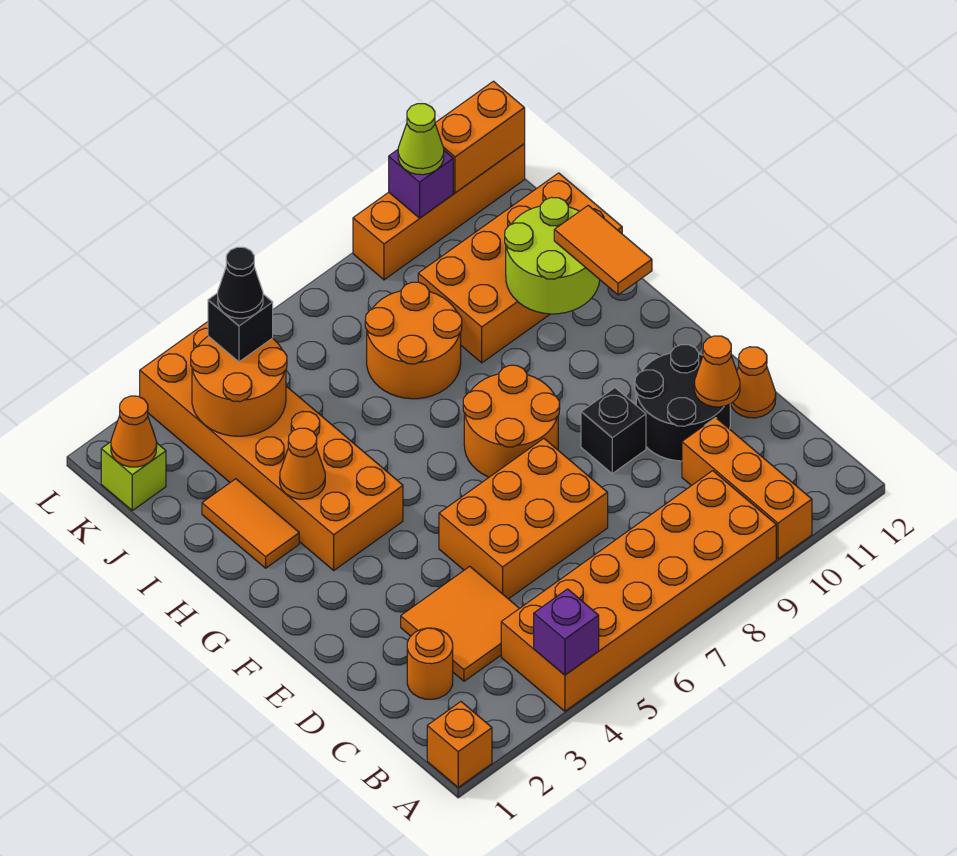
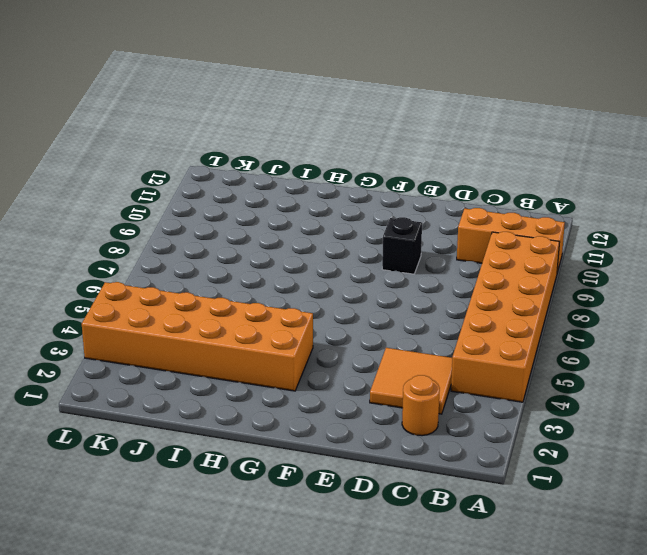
none -> orange brick A1 level 1
none -> orange brick D5:E7 level 1
none -> black round brick D10:E11 level 1

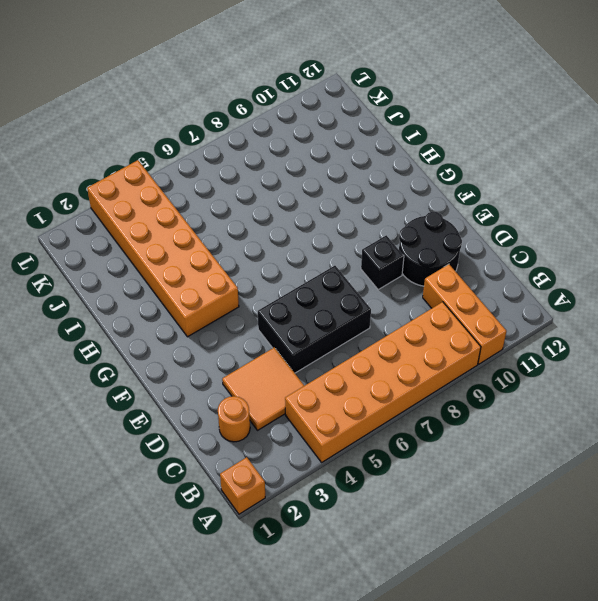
black brick D5:E7 level 1 -> orange brick D5:E7 level 1
none -> orange cone D12 level 1
none -> orange round brick F7:G8 level 1
none -> orange tile H2:I2 level 1

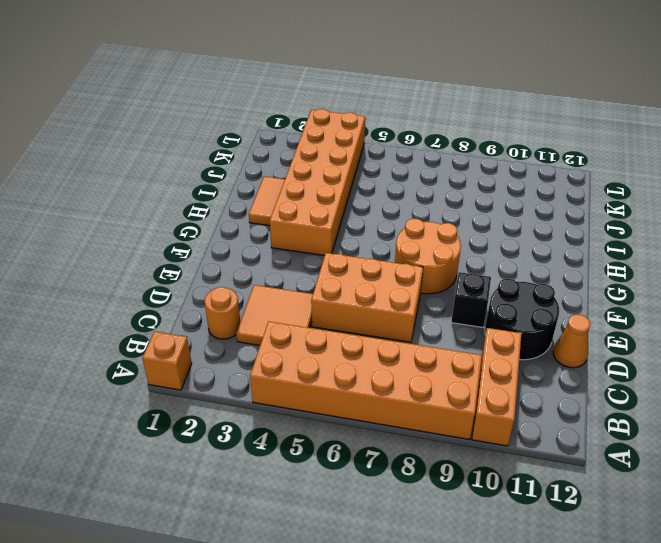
none -> orange round brick I7:J8 level 1
none -> orange brick I9:J12 level 1
none -> lime brick K1 level 1

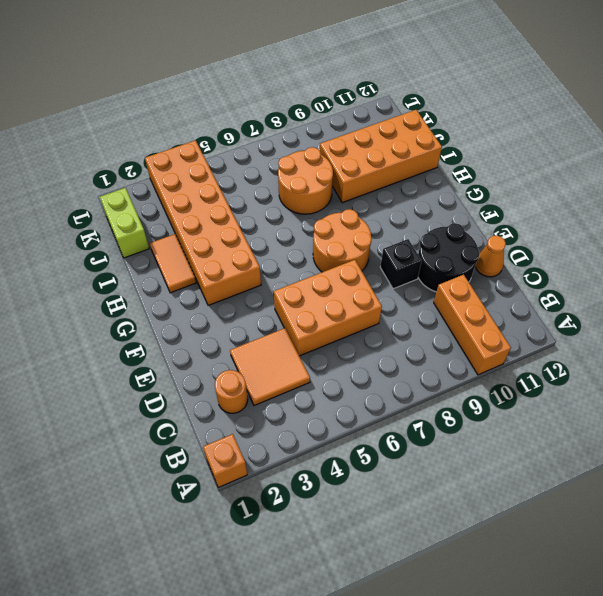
lime brick J1:K1 level 1 -> lime brick K1 level 1
none -> orange brick A4:B9 level 1
none -> orange brick L9:L12 level 1
none -> purple brick A4 level 2

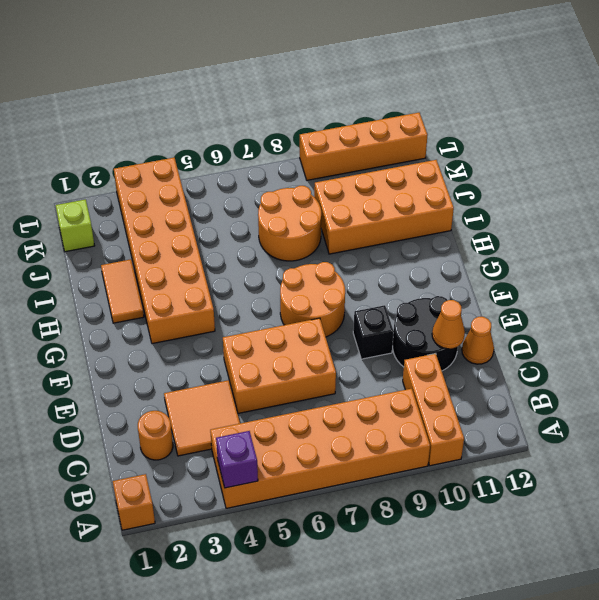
none -> orange cone H3 level 2
none -> lime round brick H10:I11 level 2
none -> orange round brick J3:K4 level 2

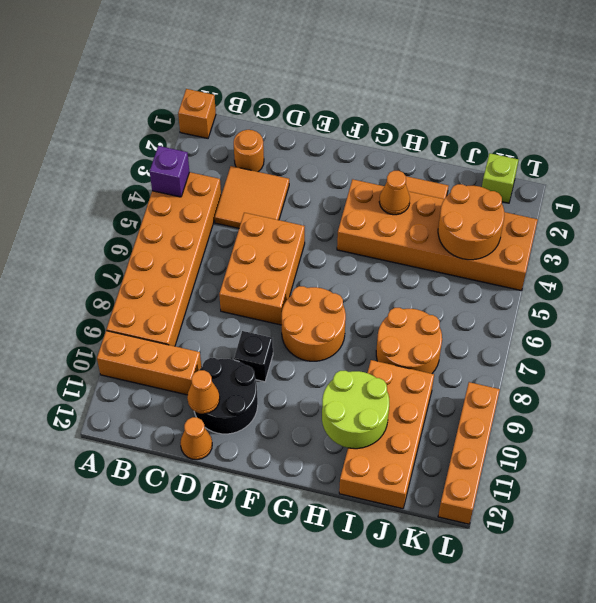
none -> orange cone K1 level 2
none -> purple brick L10 level 2
none -> orange brick L11:L12 level 2

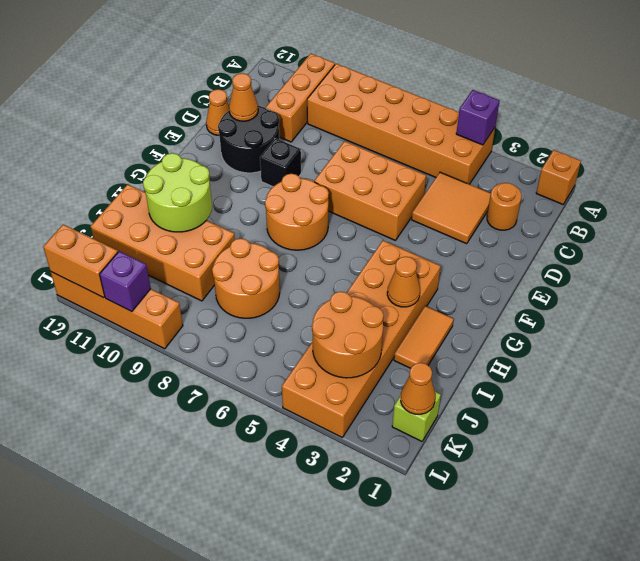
none -> orange tile G11:H11 level 3
none -> black brick K4 level 3
none -> lime cone L10 level 3

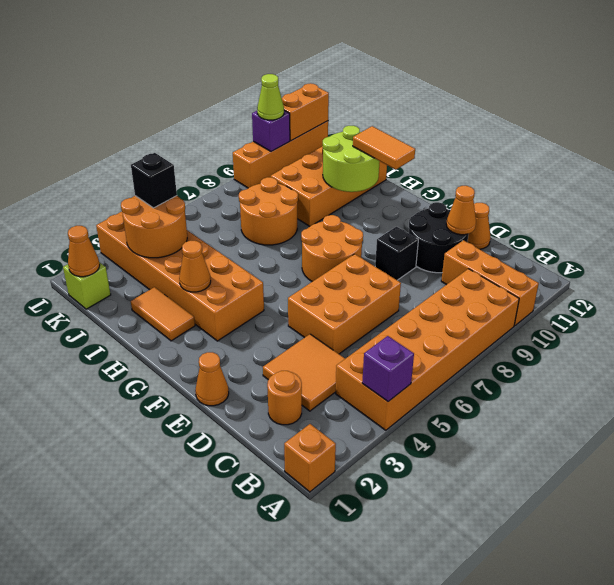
orange cone E1 level 1 -> none
none -> black cone K4 level 4

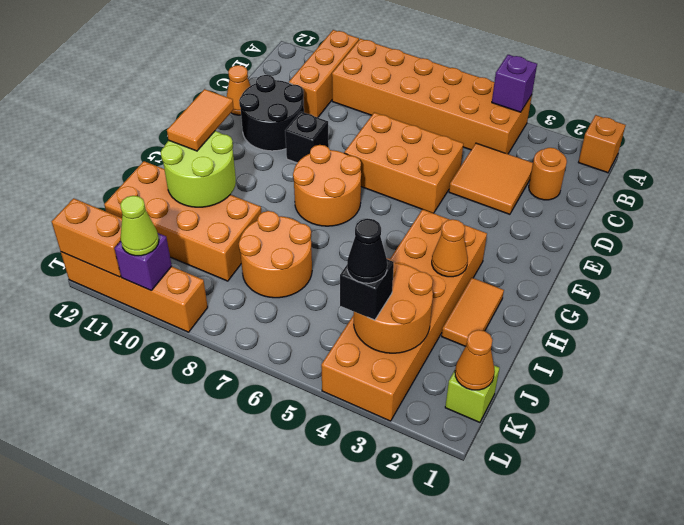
none -> orange cone D11 level 2

